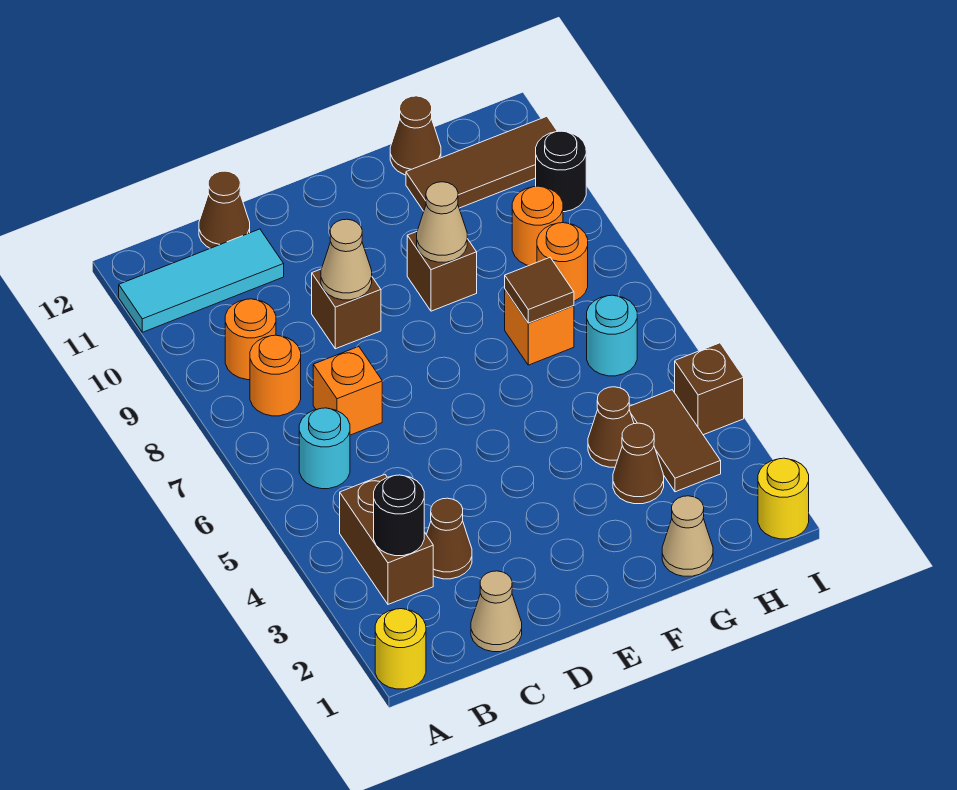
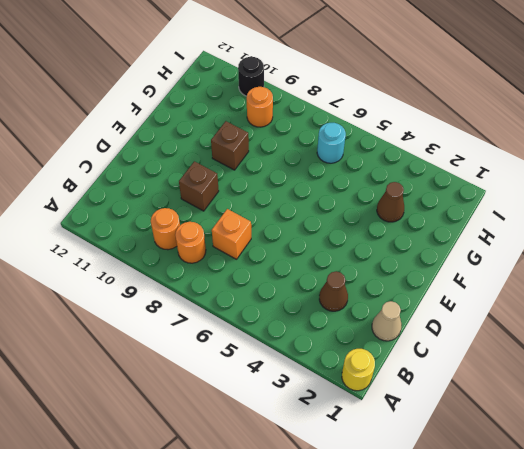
none -> cyan tile A11:C11 level 1
none -> brown brick B3:B4 level 1
none -> cyan round brick B6 level 1

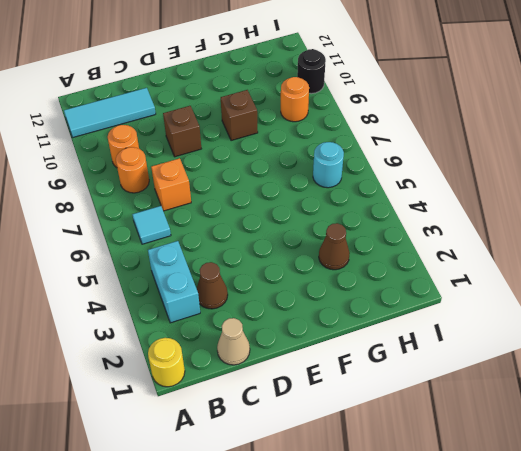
cyan brick B3:B4 level 1 -> brown brick B3:B4 level 1
cyan tile B6 level 1 -> cyan round brick B6 level 1
none -> brown cone C12 level 1
none -> tan cone G1 level 1
none -> brown cone G4 level 1

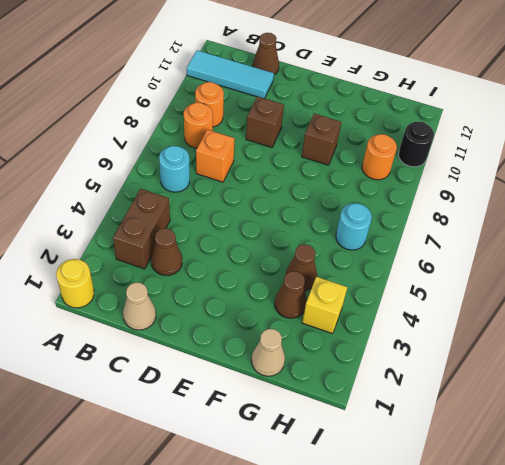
yellow brick H3 level 1 -> brown tile H3:H4 level 1
none -> orange brick G7 level 1
none -> brown tile G11:I11 level 1
none -> brown cone G12 level 1

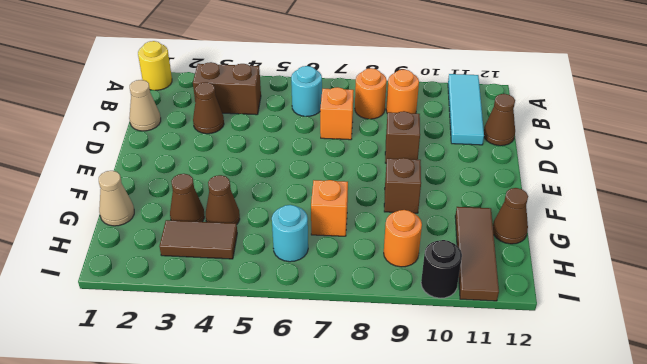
none -> orange round brick H8 level 1
none -> yellow round brick I1 level 1
none -> brown brick I4 level 1

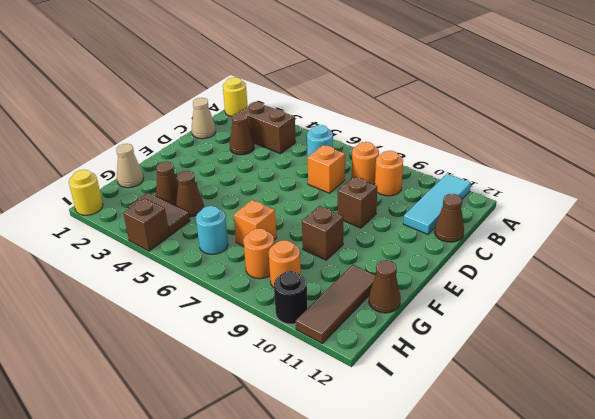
none -> black round brick B3 level 2
none -> tan cone D9 level 2
none -> tan cone F9 level 2

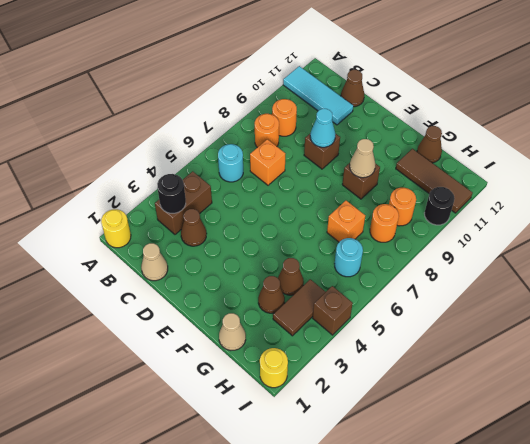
cyan cone D9 level 2 -> tan cone D9 level 2
none -> brown tile G7 level 2

